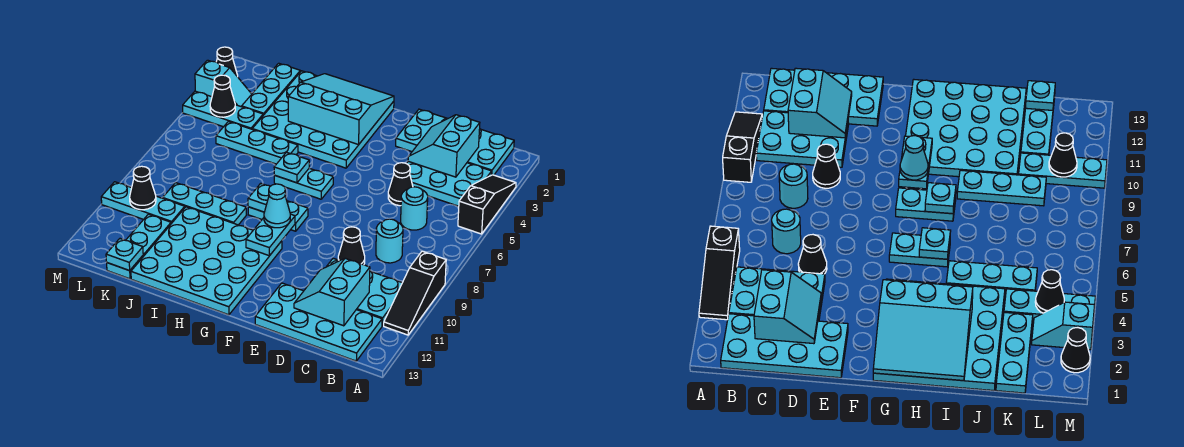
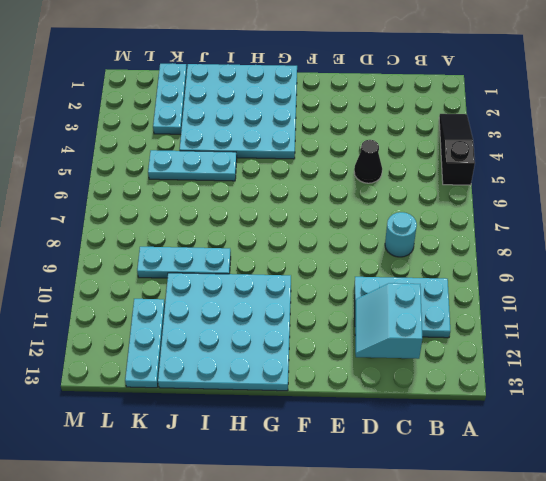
none -> black slope A9:A11 level 1 top 9
none -> cyan plate B1:E2 level 1
none -> cyan plate B3:D4 level 1
none -> cyan plate B12:E13 level 1

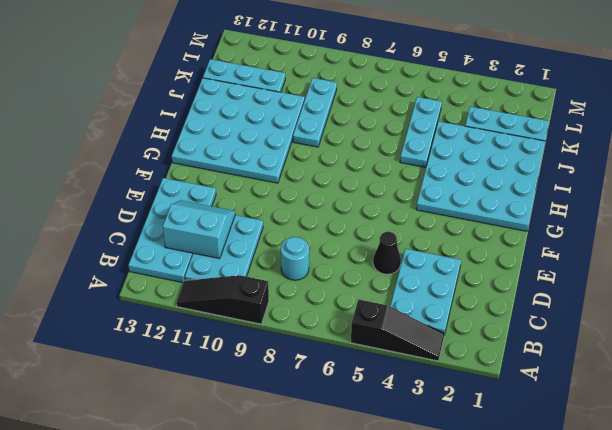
none -> cyan plate B1:E2 level 1
none -> cyan round brick C6 level 1
none -> black cone D9 level 1
none -> cyan plate G6:H6 level 1

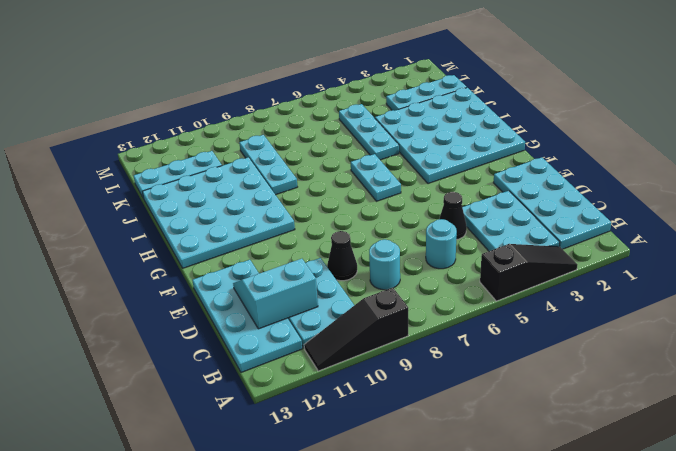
none -> cyan plate G8:H8 level 1
none -> cyan plate K4:M4 level 1
none -> cyan plate K10:M10 level 1
none -> cyan slope L3:M3 level 1 top M

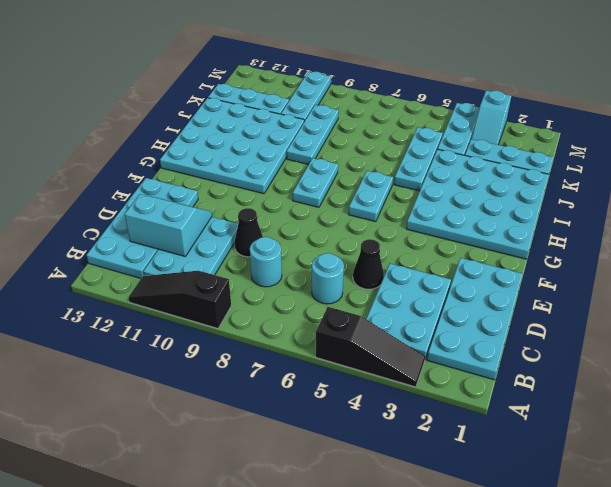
none -> black cone M2 level 1
none -> cyan slope C2:D3 level 2 top C
none -> cyan slope G1:I3 level 2 top 3
none -> cyan plate G9:G10 level 2

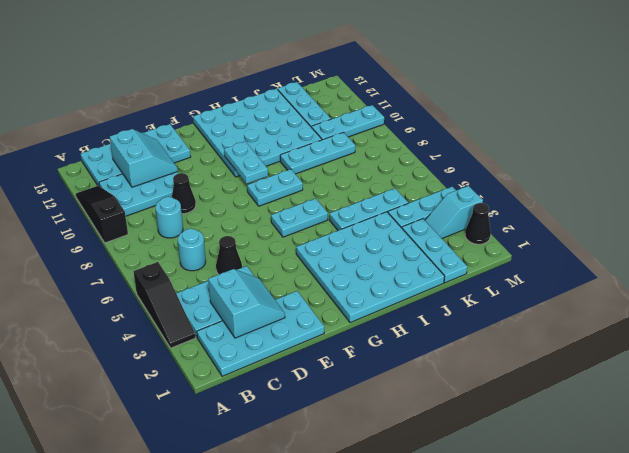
none -> cyan slope G1:I3 level 2 top 3
none -> cyan plate H6 level 2
none -> cyan plate H8 level 2
none -> cyan plate K13 level 2

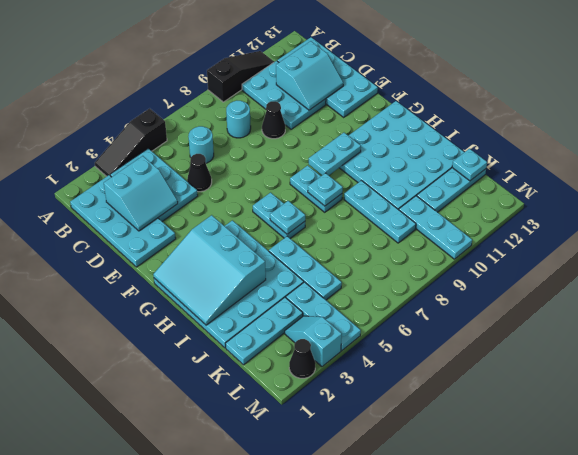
none -> black cone L4 level 2
none -> black cone L10 level 2
none -> cyan cone G9 level 3

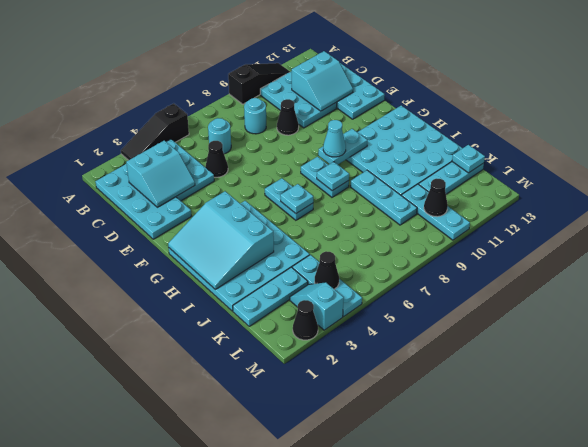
none -> cyan plate I5:K5 level 1

